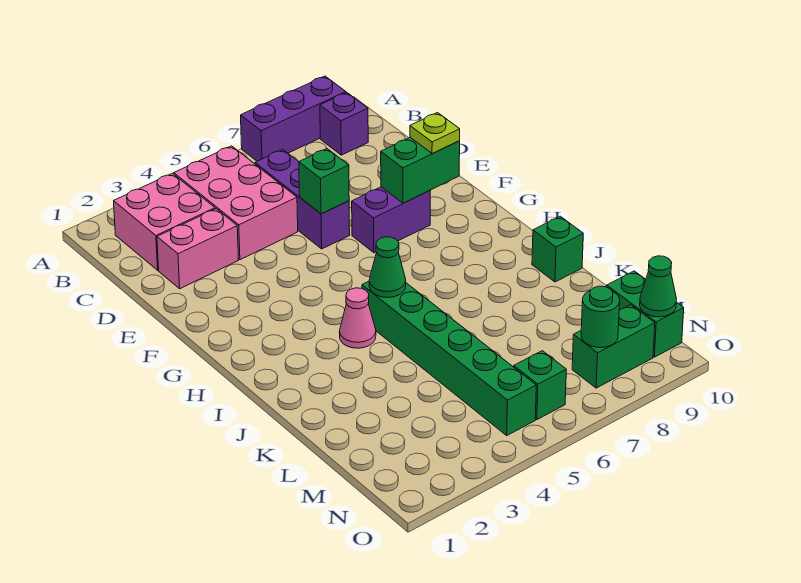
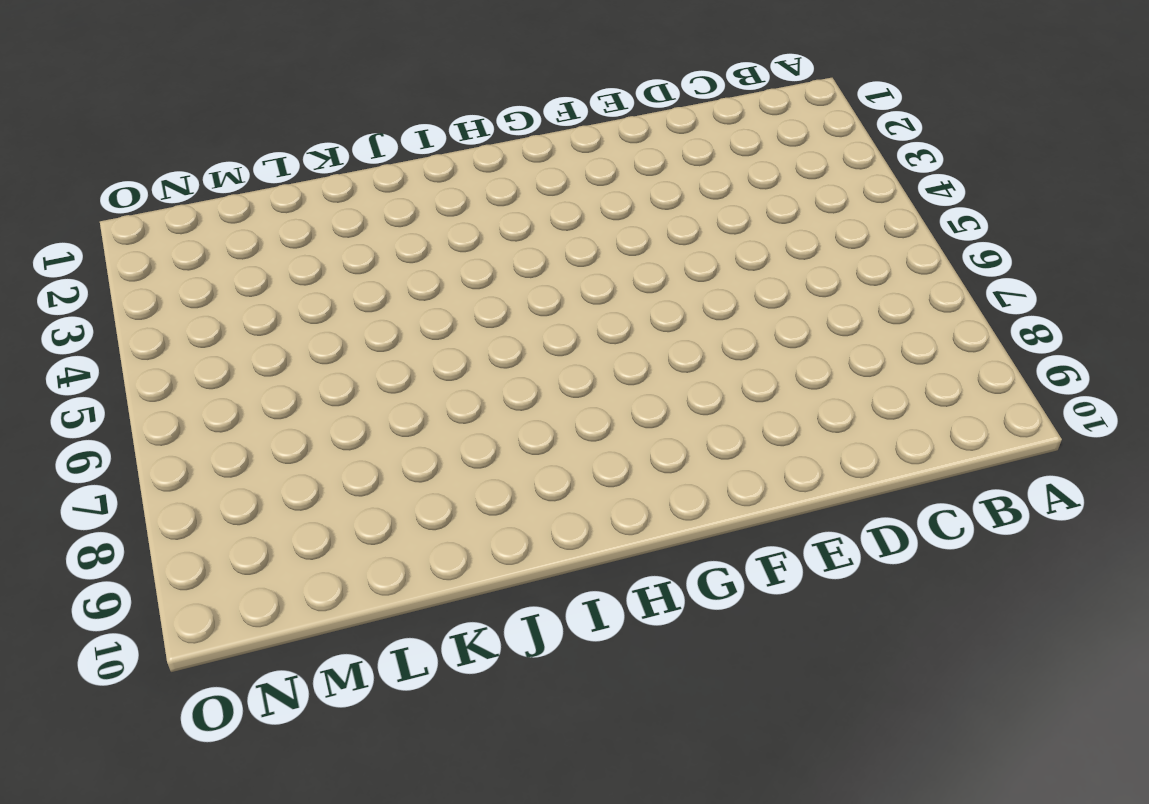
none -> purple brick A7:A9 level 1
none -> pink brick B2:C3 level 1
none -> pink brick B4:D5 level 1

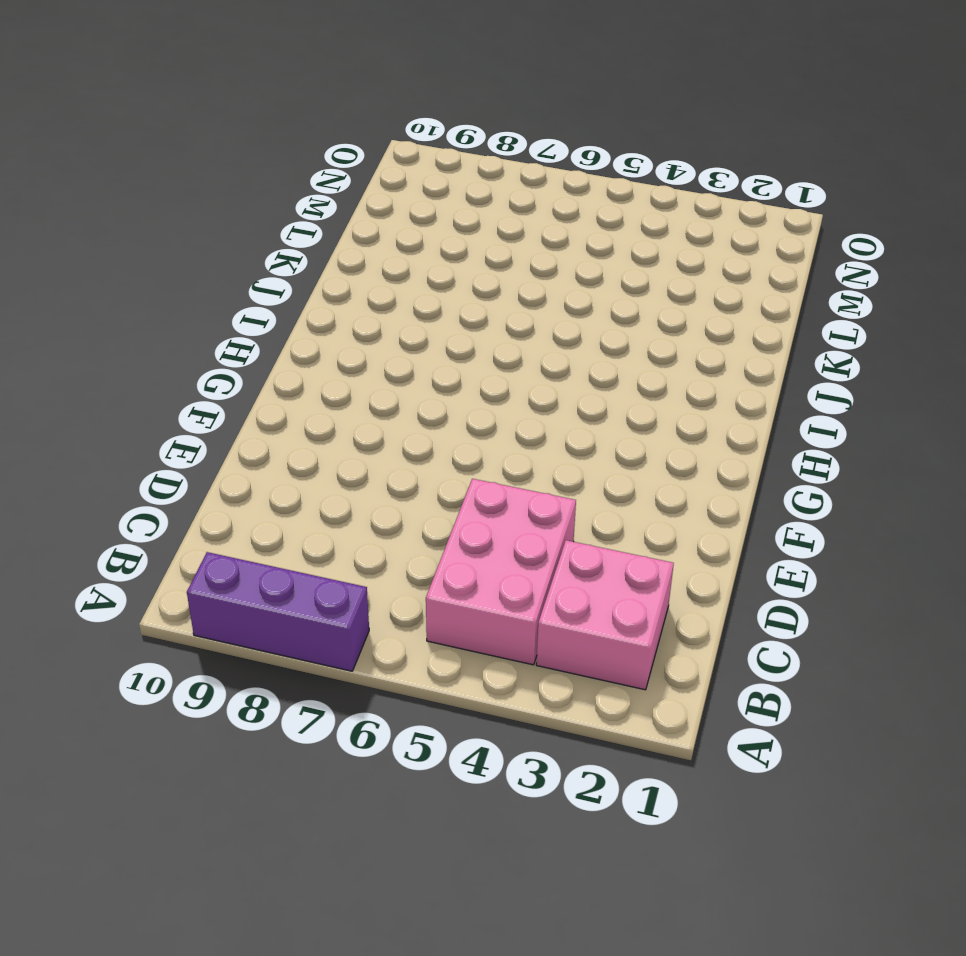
none -> purple brick B9 level 1
none -> purple brick C6:E6 level 1
none -> pink brick D2:D3 level 1

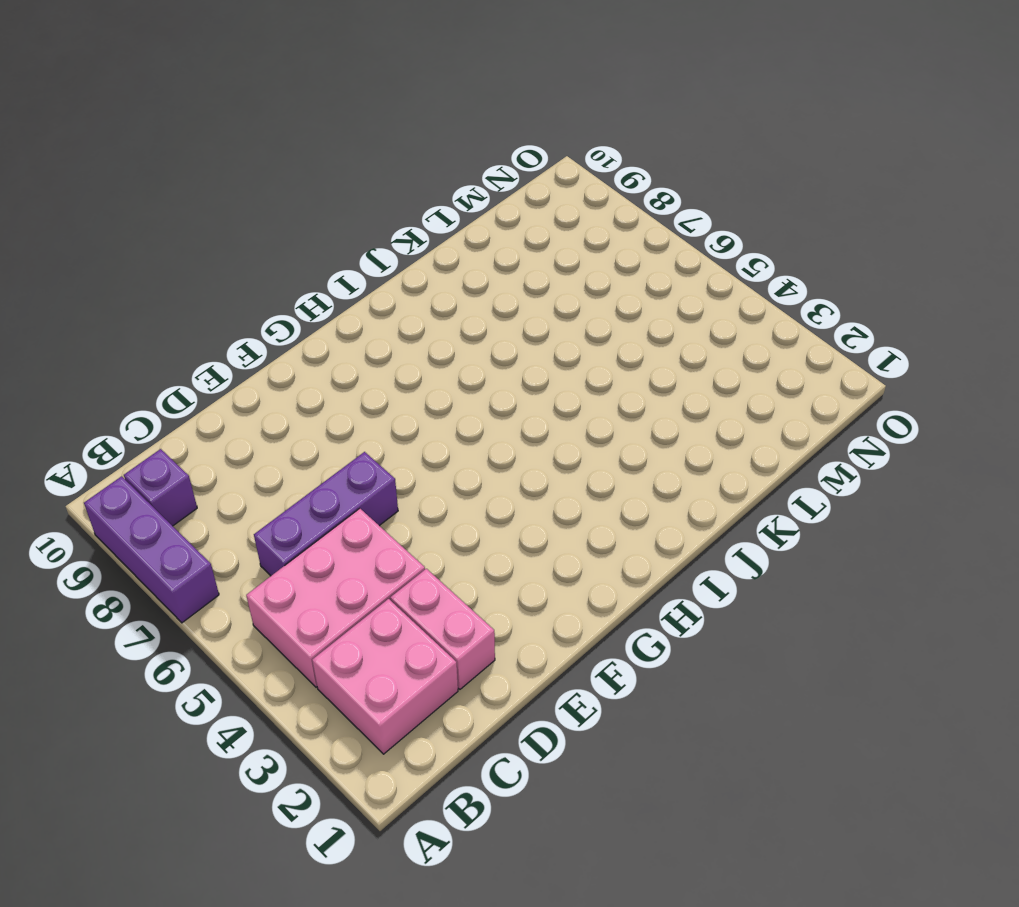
none -> purple brick F7:F8 level 1
none -> pink cone I4 level 1
none -> green brick I5:N5 level 1

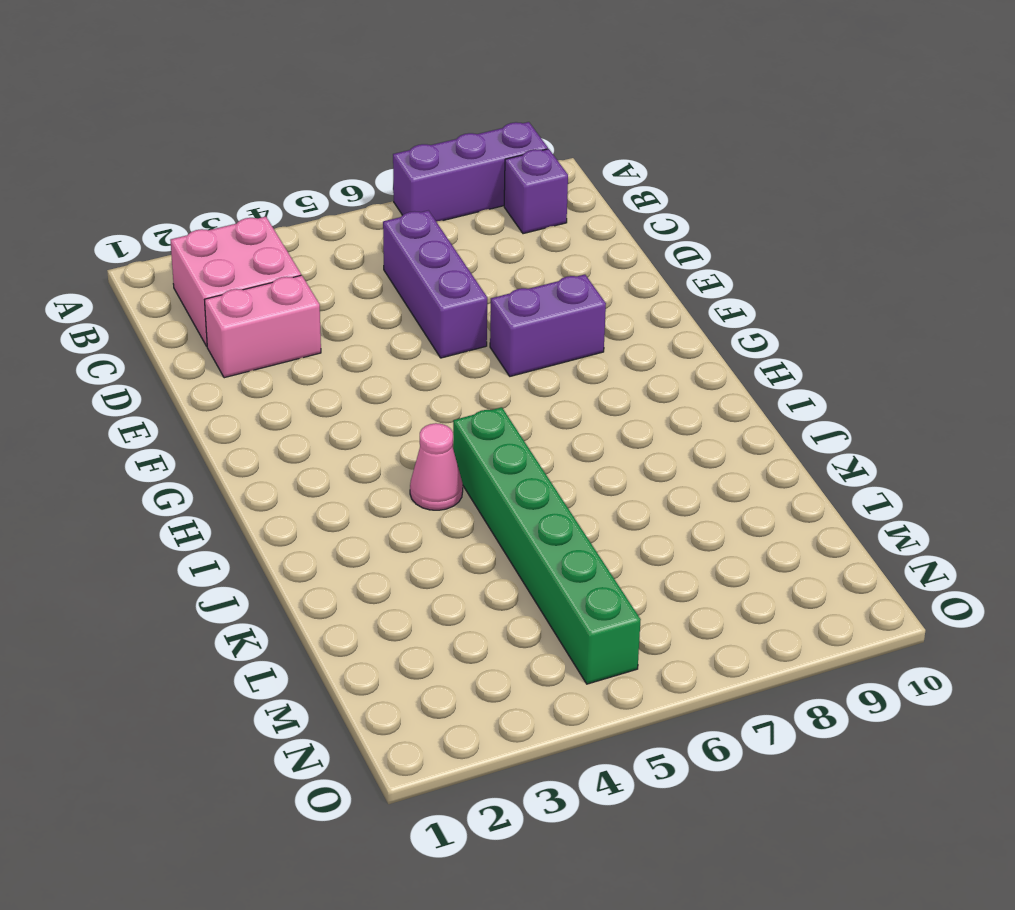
none -> pink brick B4:D5 level 1
none -> green brick J10 level 1
none -> green brick M10:N10 level 1

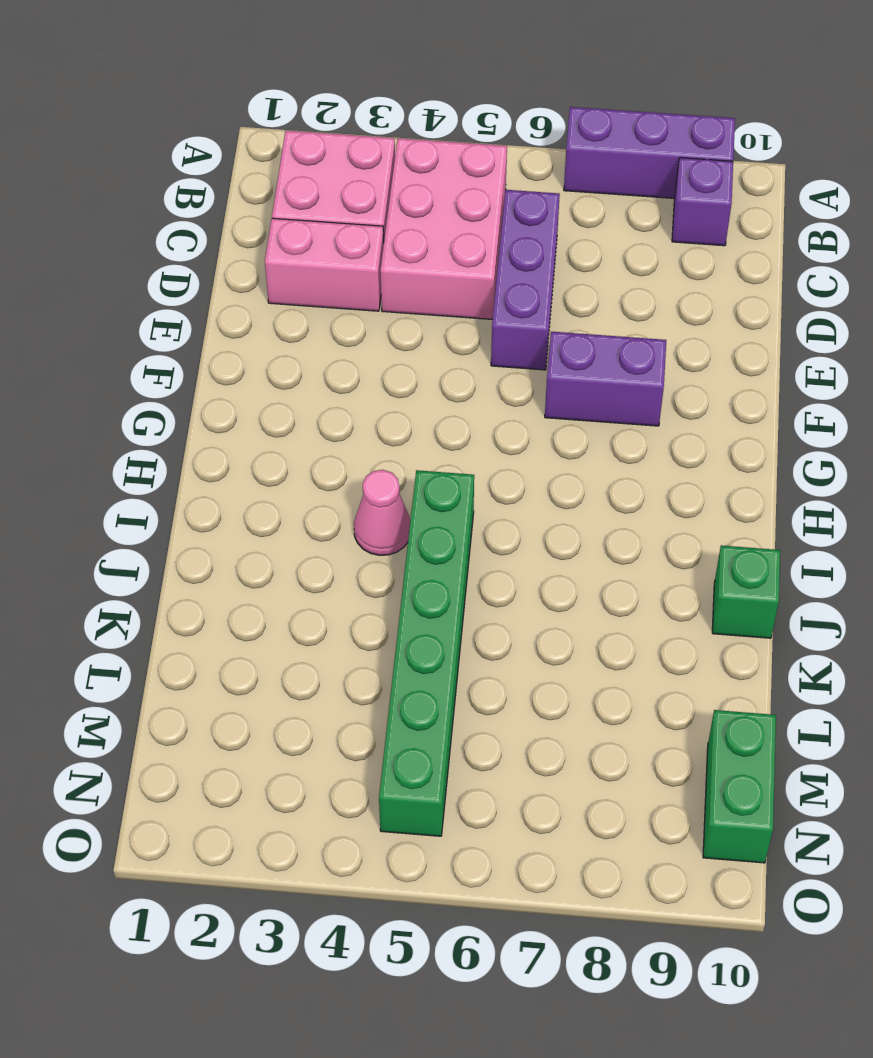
none -> green brick N6 level 1
none -> green brick N8:N9 level 1
none -> green brick E6 level 2

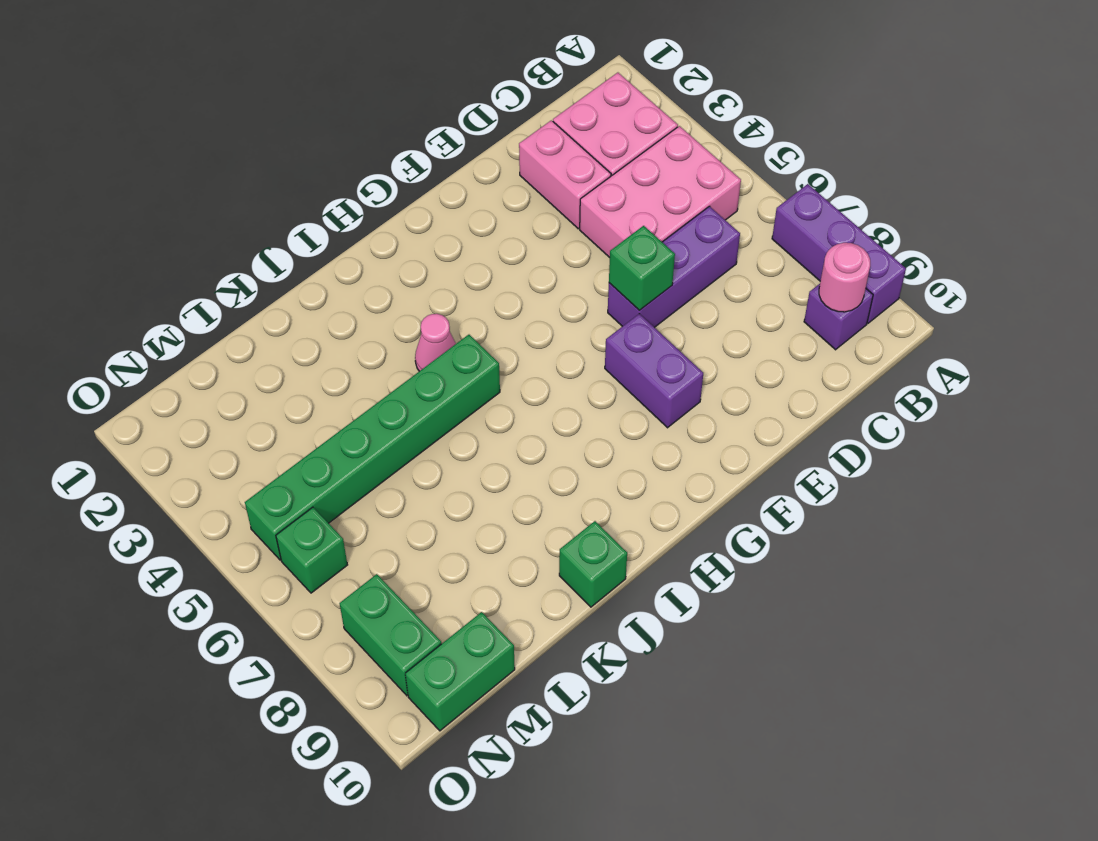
pink round brick B9 level 2 -> none
none -> green brick F8:F9 level 2
none -> green cone I5 level 2
none -> green round brick N8 level 2

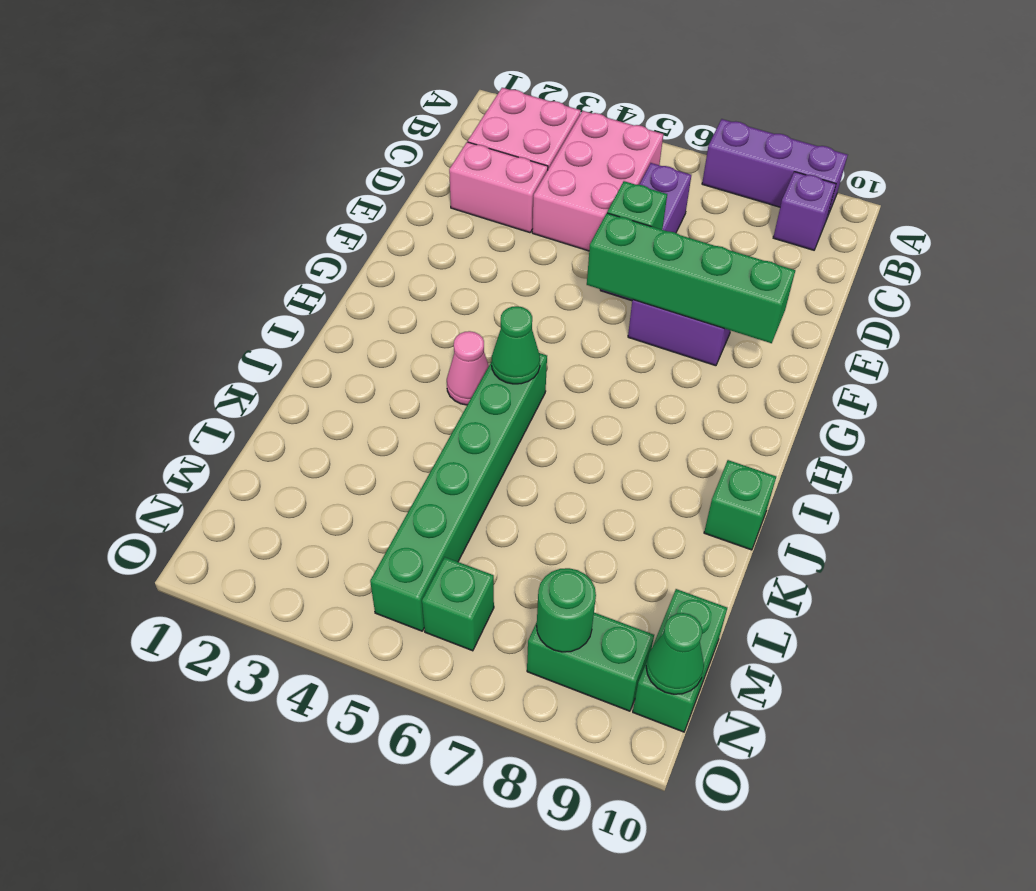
green brick F6:F9 level 2 -> green brick F8:F9 level 2
none -> lime plate F9 level 3

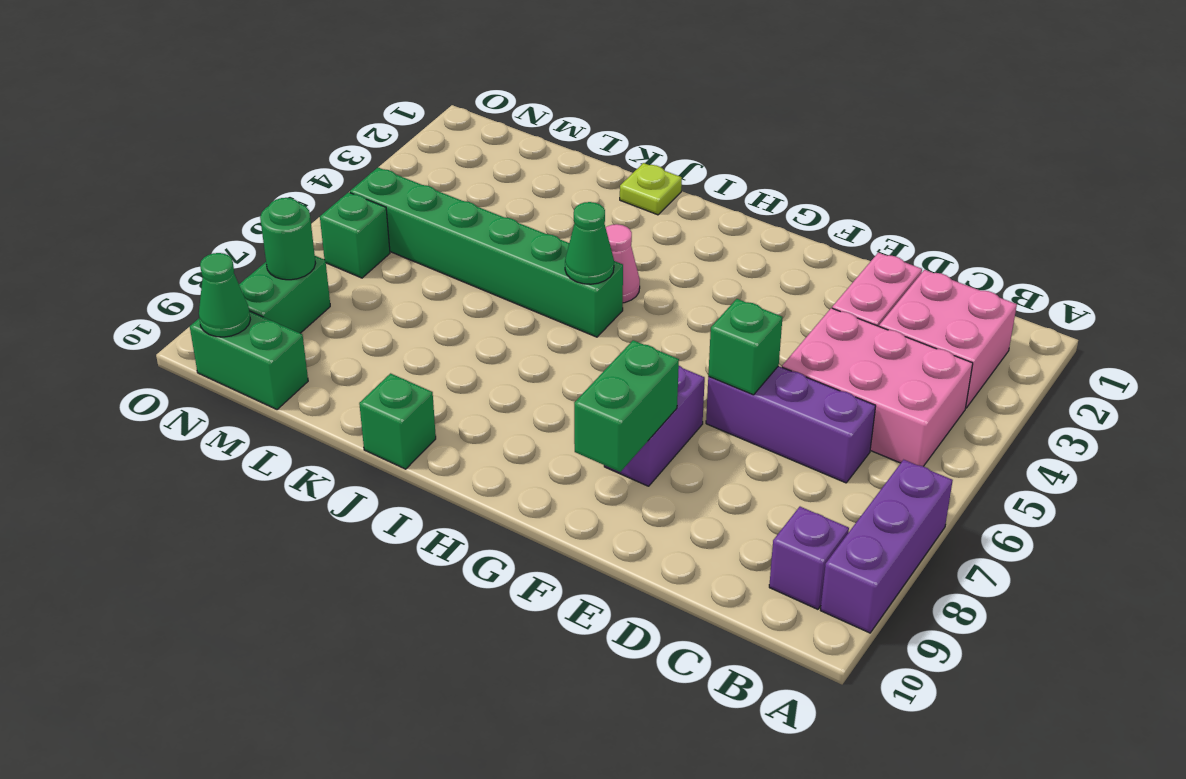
lime plate J1 level 1 -> lime plate F9 level 3

